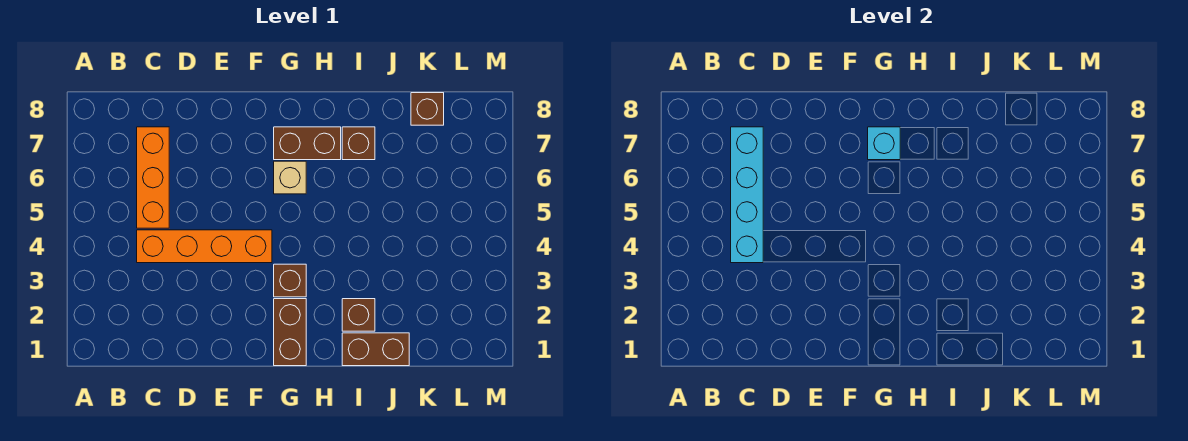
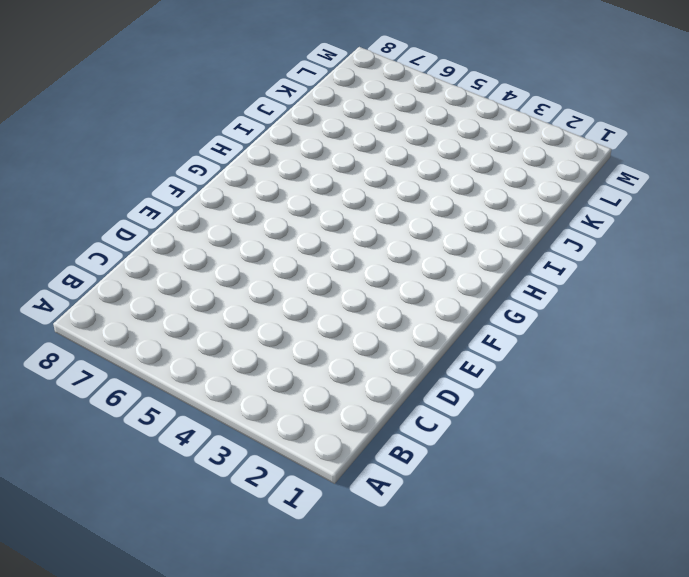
none -> orange brick C4:F4 level 1
none -> orange brick C5:C7 level 1
none -> brown brick G1:G2 level 1

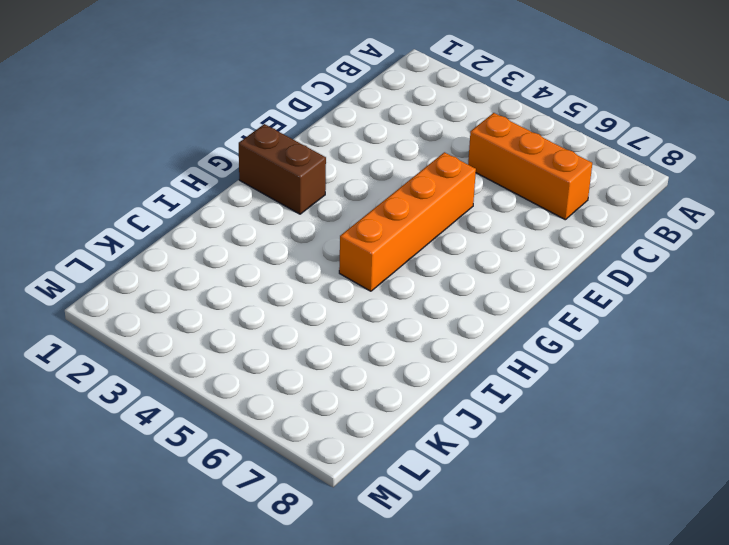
orange brick E5:H5 level 1 -> orange brick C4:F4 level 1
none -> brown brick G3 level 1
none -> tan brick G6 level 1
none -> brown brick G7:H7 level 1

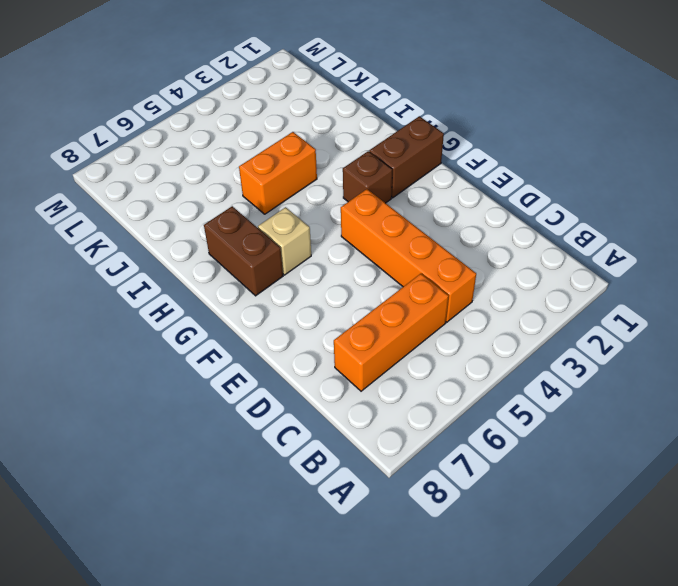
orange brick I4:I5 level 1 -> none
none -> brown brick I1:J1 level 1
none -> brown brick I2 level 1
none -> brown brick I7 level 1

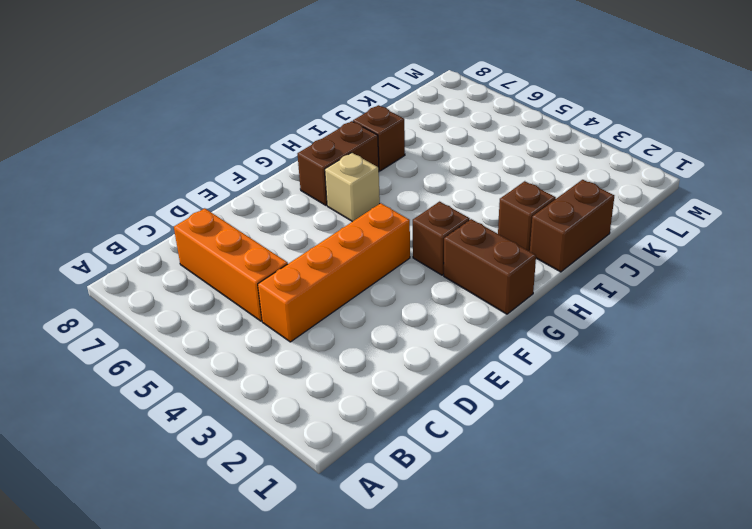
none -> brown brick K8 level 1
none -> cyan brick C4:C7 level 2
none -> cyan brick G7 level 2

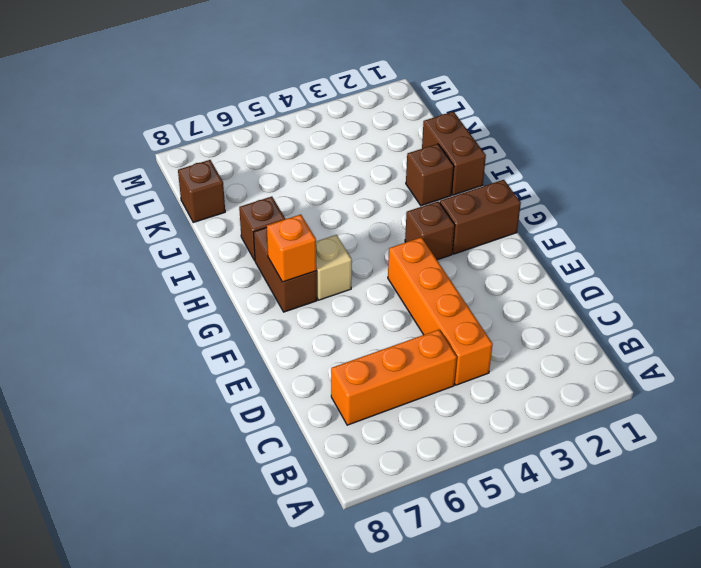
orange brick G7 level 2 -> cyan brick G7 level 2
none -> cyan brick C4:C7 level 2

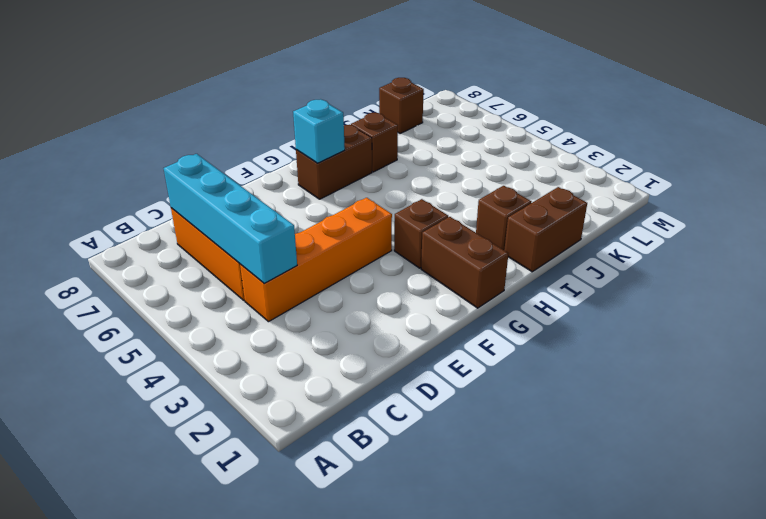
none -> tan brick G6 level 1

